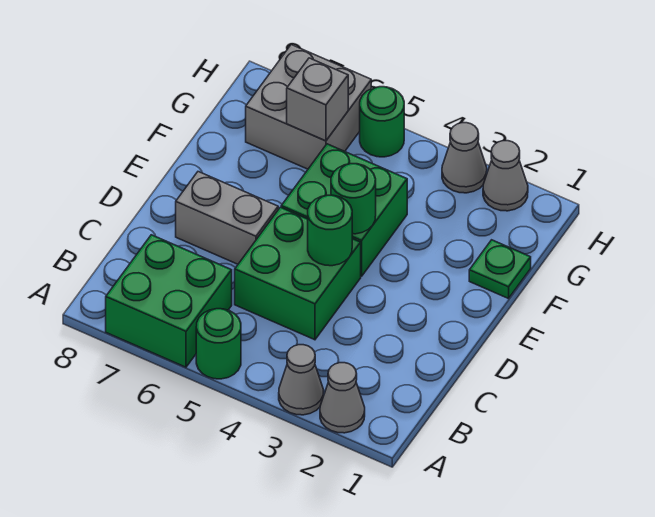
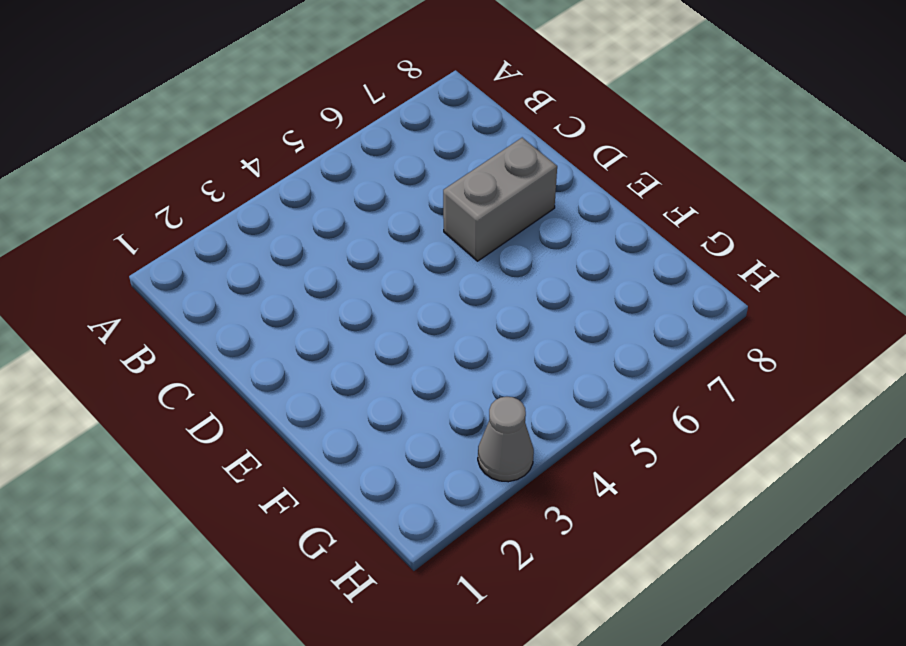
none -> grey cone A2 level 1
none -> grey cone A3 level 1
none -> green round brick A5 level 1

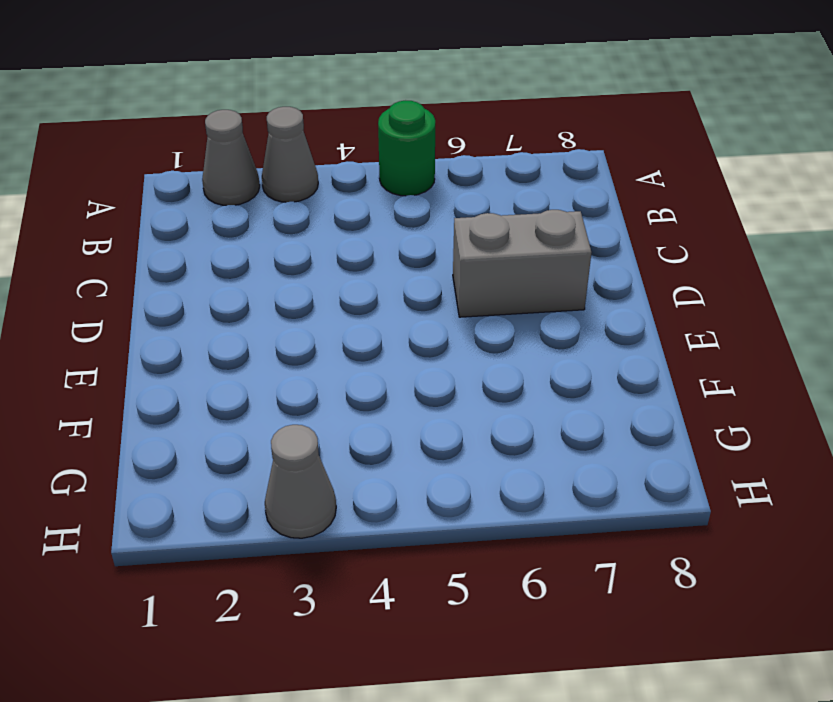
none -> green brick A6:B7 level 1
none -> green brick C4:D5 level 1
none -> green brick E4:F5 level 1

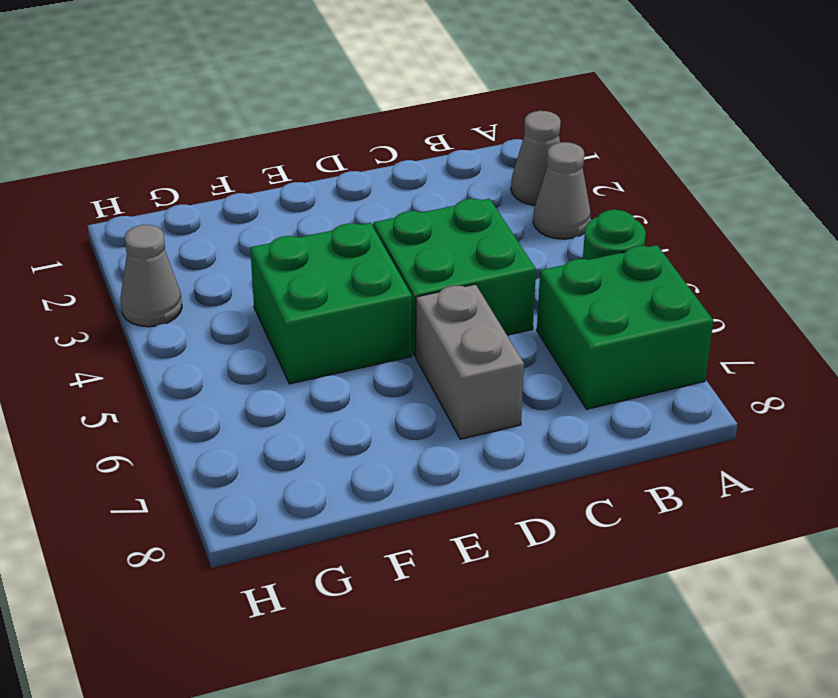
none -> green plate F1 level 1
none -> grey brick G6:H7 level 1
none -> grey cone H2 level 1

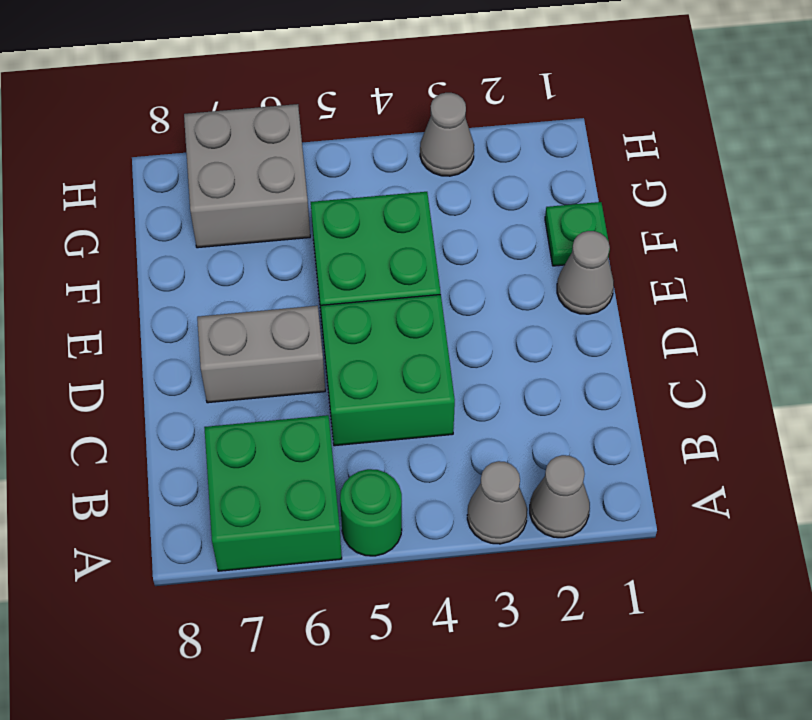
grey cone E1 level 1 -> grey cone H2 level 1
none -> green round brick H5 level 1
none -> green round brick D4 level 2
none -> green round brick E4 level 2

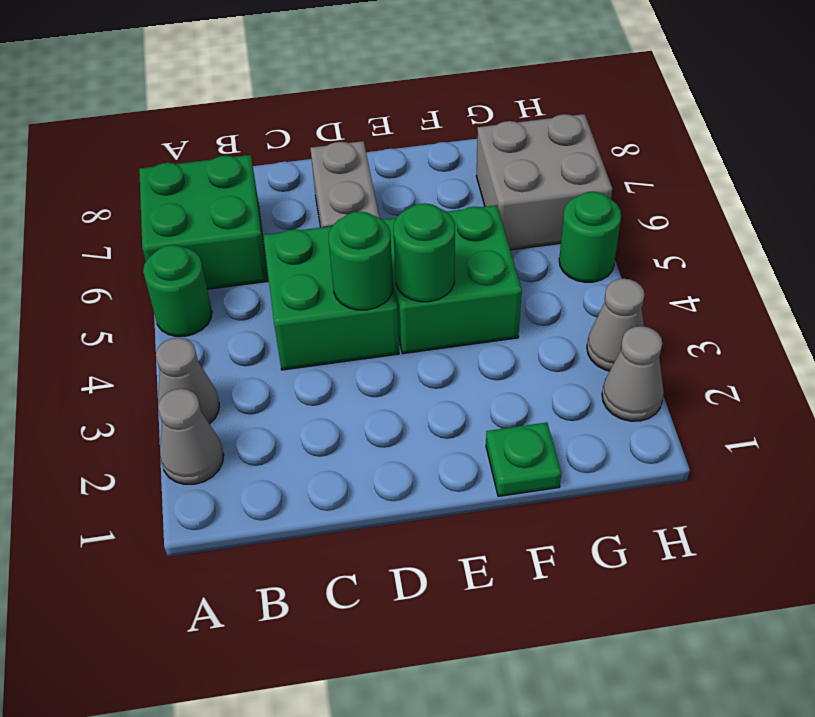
none -> grey brick G6 level 2

